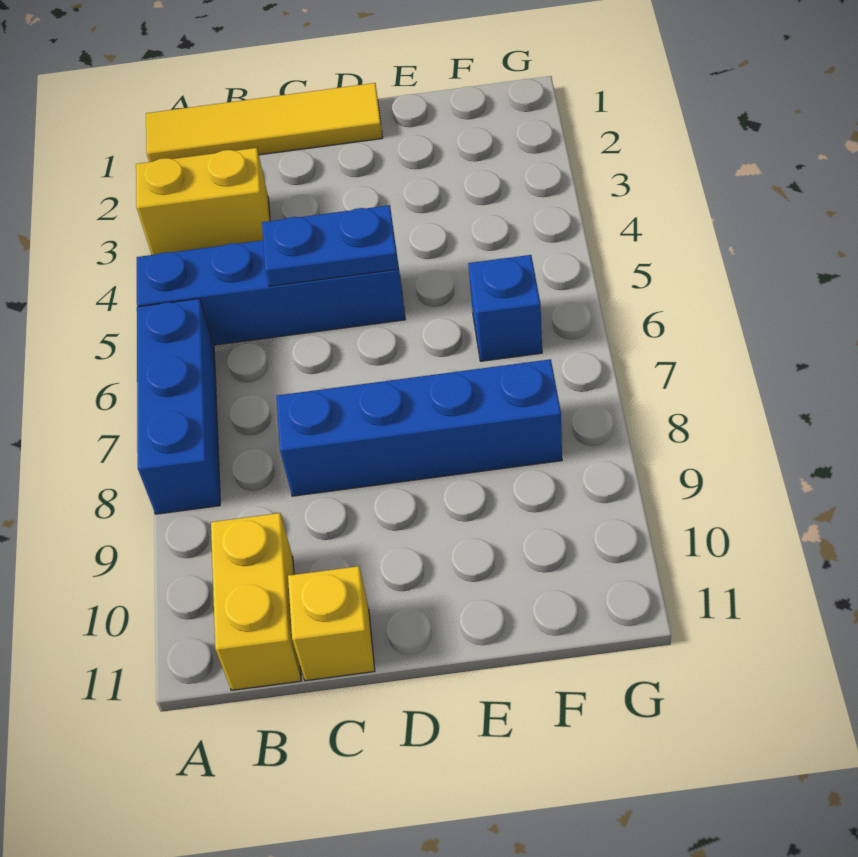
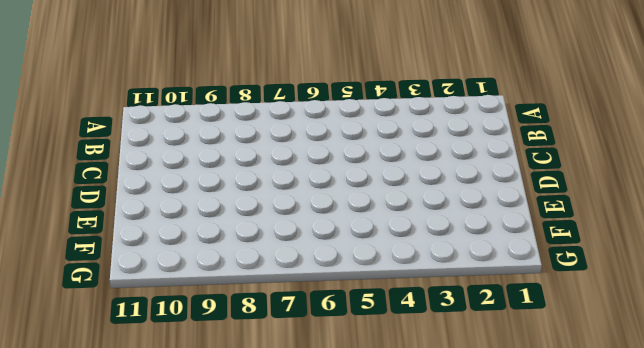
none -> yellow tile A1:D1 level 1
none -> yellow brick A3:B3 level 1

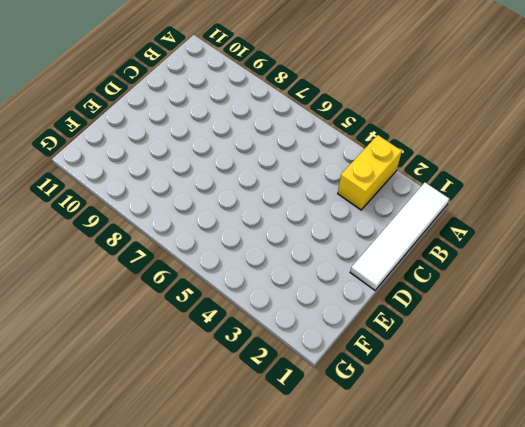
white tile A1:D1 level 1 -> yellow tile A1:D1 level 1
none -> blue brick A5:D5 level 1
none -> blue brick A6:A8 level 1

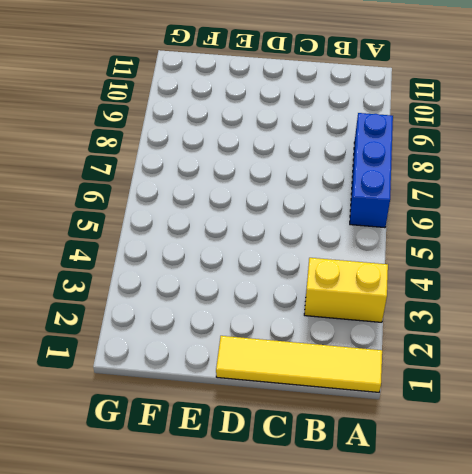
none -> blue brick A5:D5 level 1
none -> yellow brick B10:B11 level 1

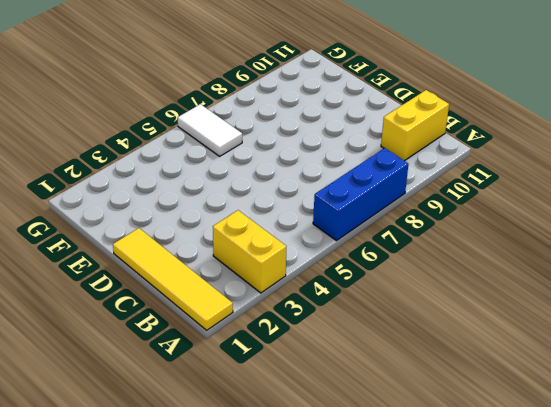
white tile F6:G6 level 1 -> blue brick F6 level 1
none -> blue brick A5:D5 level 1
none -> blue brick C8:F8 level 1

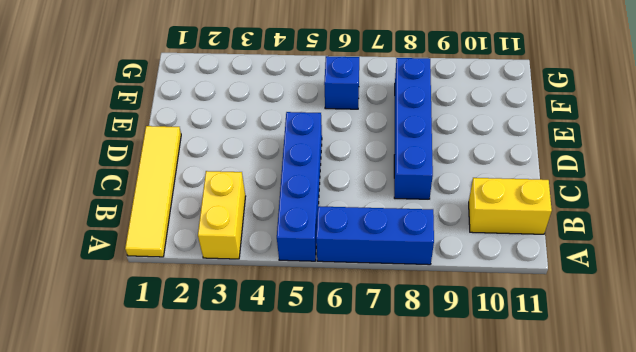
none -> yellow brick C11 level 1
none -> blue plate C5:D5 level 2

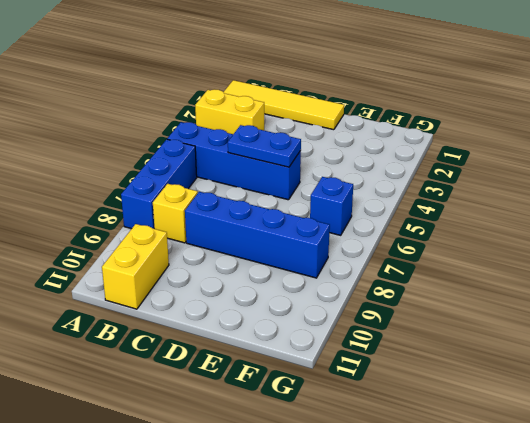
yellow brick B8 level 1 -> yellow brick C11 level 1

